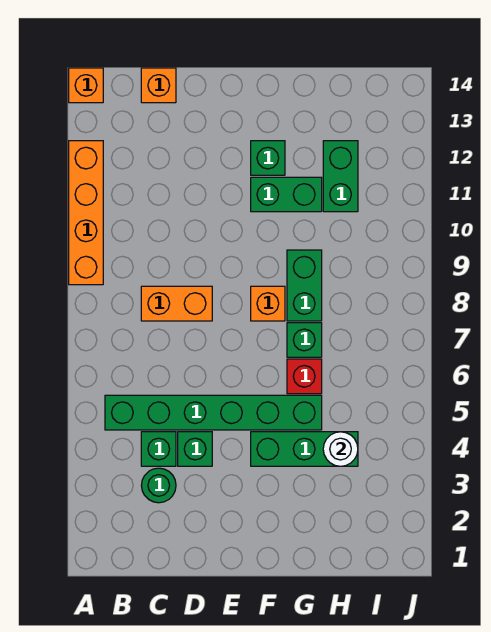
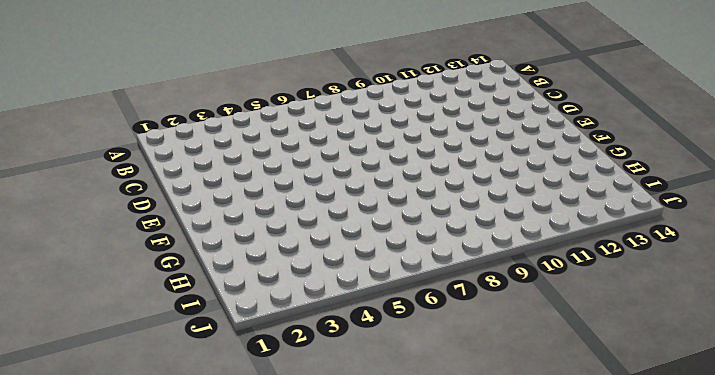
none -> orange brick A9:A12 level 1
none -> orange brick A14 level 1
none -> green brick B5:G5 level 1

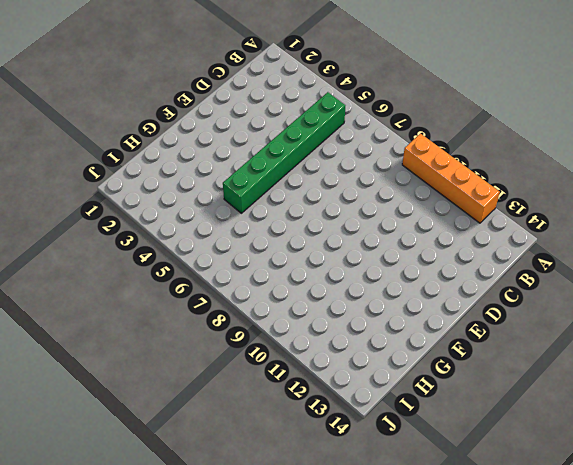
none -> orange brick A14 level 1
none -> green round brick C3 level 1
none -> green brick C4 level 1

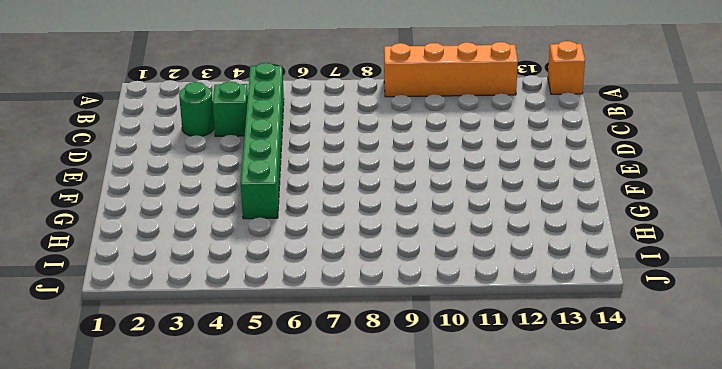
none -> orange brick C8:D8 level 1
none -> orange brick C14 level 1
none -> green brick D4 level 1

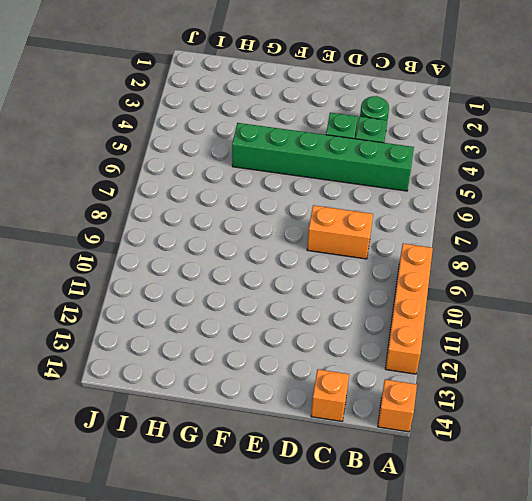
none -> green brick F4:H4 level 1
none -> orange brick F8 level 1
none -> green brick F11:G11 level 1

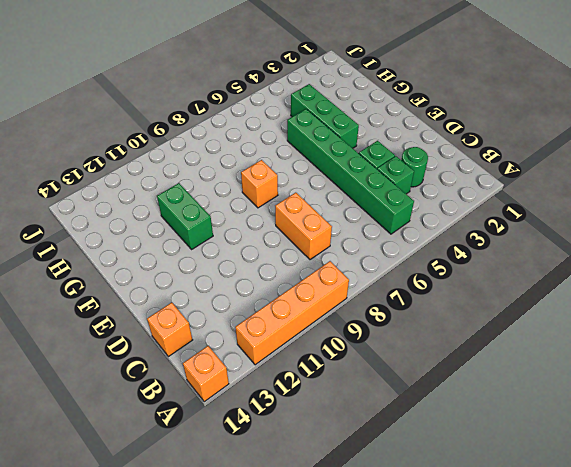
none -> green brick F12 level 1
none -> red brick G6 level 1
none -> green brick G7 level 1

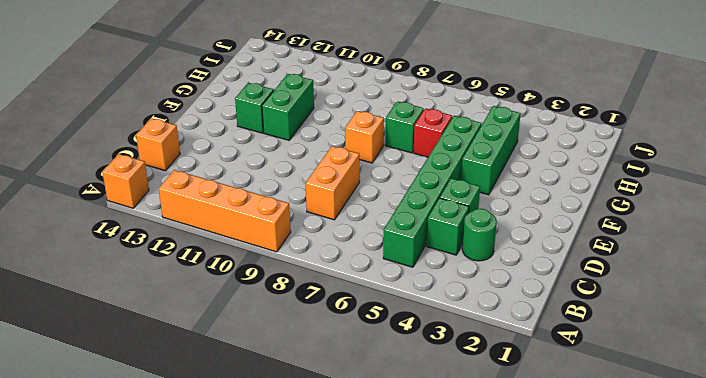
none -> green brick G8:G9 level 1
none -> green brick H11:H12 level 1
none -> white round brick H4 level 2

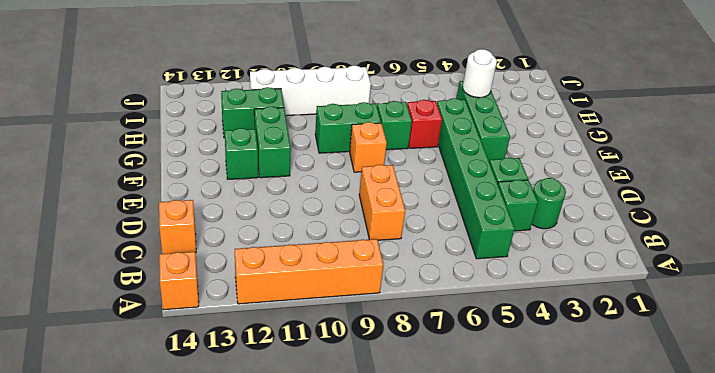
white brick I8:I11 level 1 -> none

